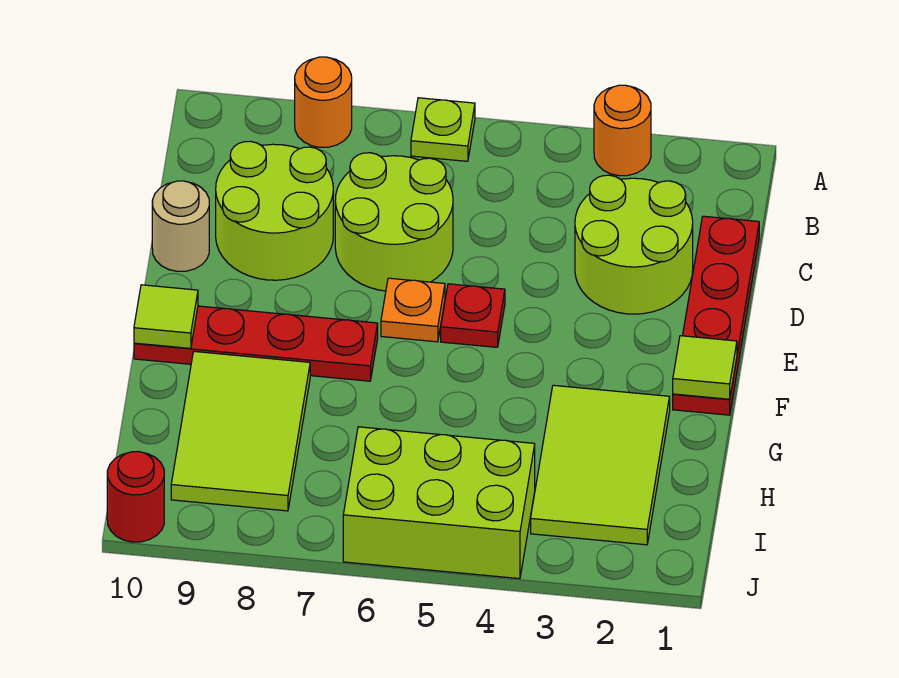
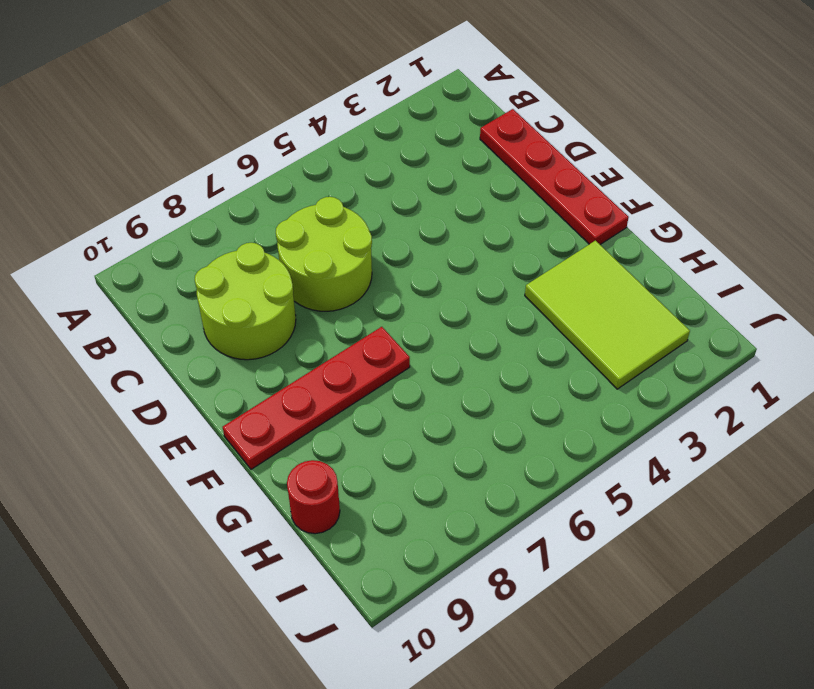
red round brick H10 level 1 -> red round brick J10 level 1
none -> orange round brick A3 level 1
none -> lime plate A6 level 1
none -> orange round brick A8 level 1

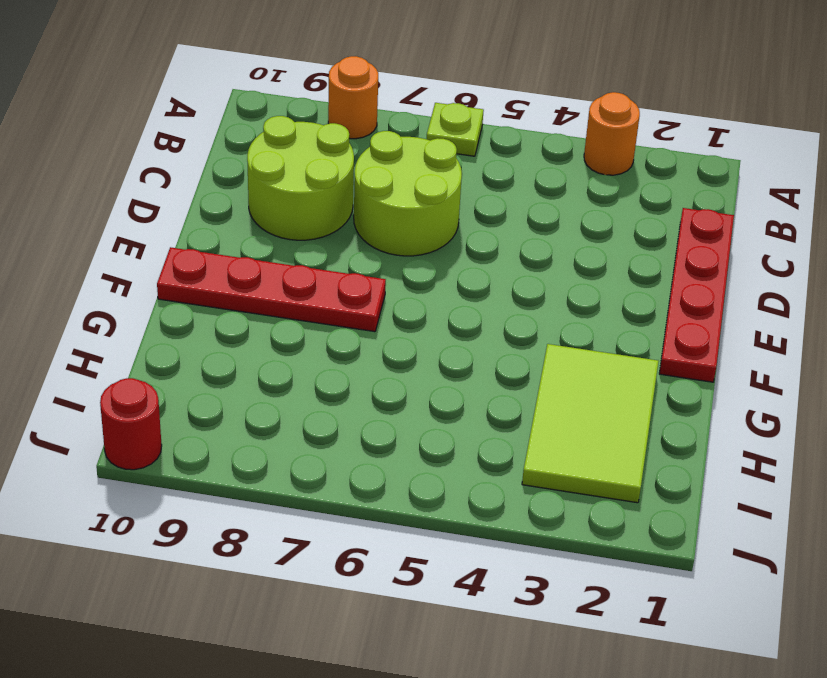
none -> lime round brick C2:D3 level 1
none -> tan round brick D10 level 1
none -> red plate E5 level 1

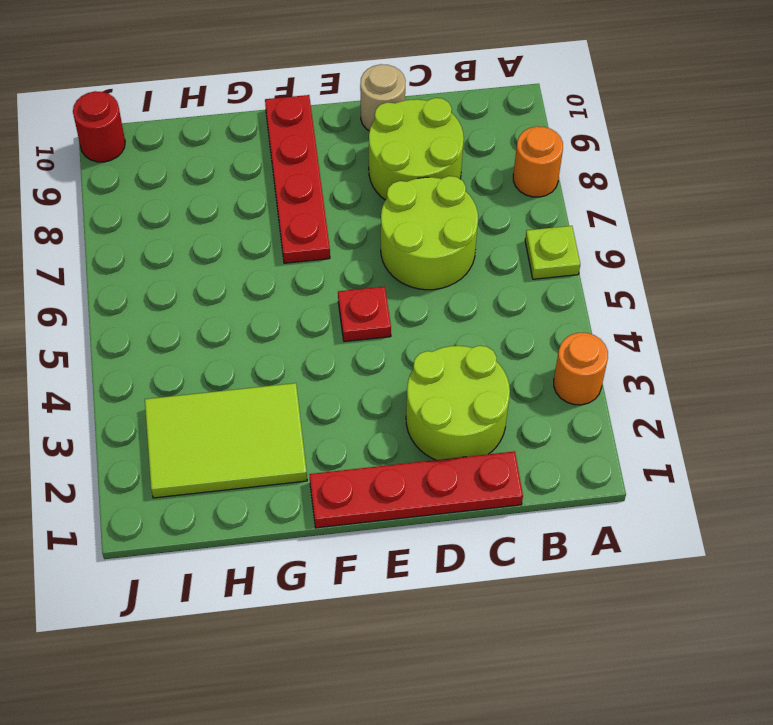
none -> orange plate E6 level 1
none -> lime tile G8:I9 level 1
none -> lime brick I4:J6 level 1

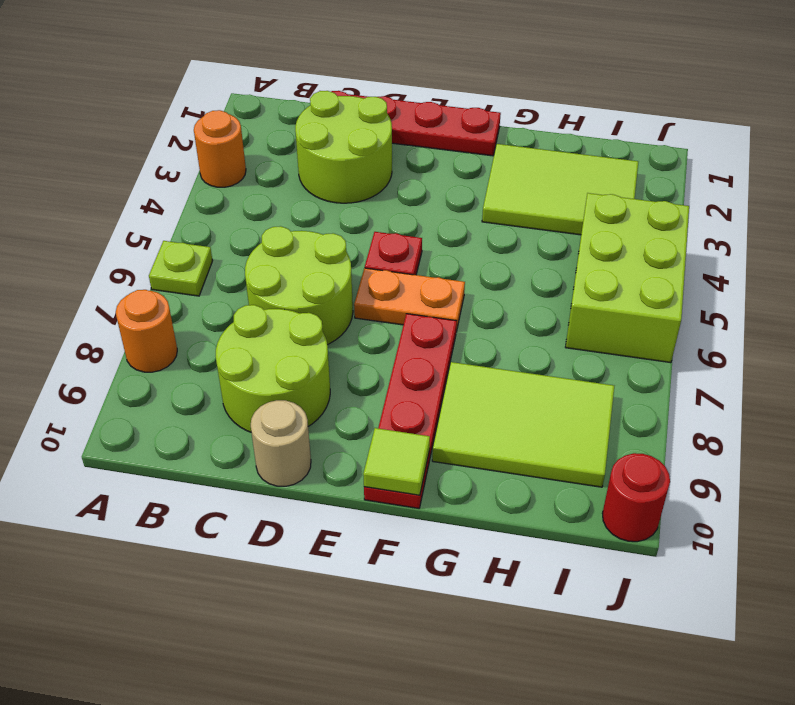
orange plate E6:F6 level 1 -> orange plate E6 level 1
none -> lime tile F1 level 2

